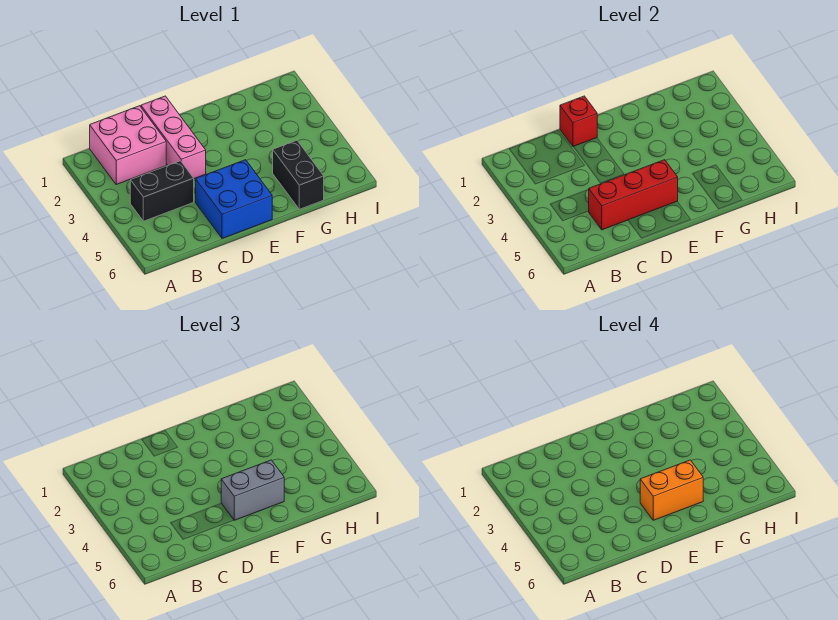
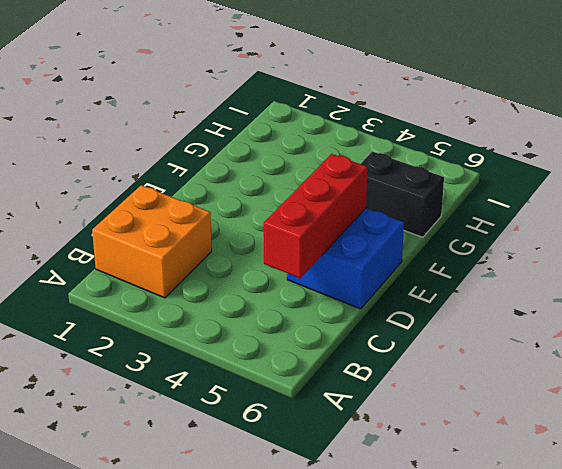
orange brick B1:C2 level 1 -> pink brick B1:C2 level 1
none -> black brick B4:C4 level 1
none -> pink brick D1:D3 level 1

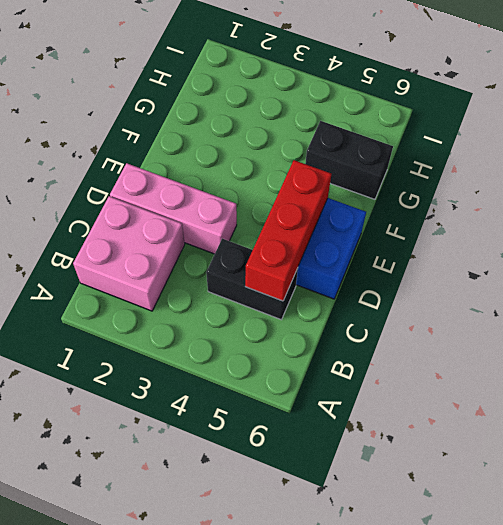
black brick C4:C5 level 1 -> black brick B4:C4 level 1
none -> red brick D1 level 2
none -> grey brick E5:F5 level 3

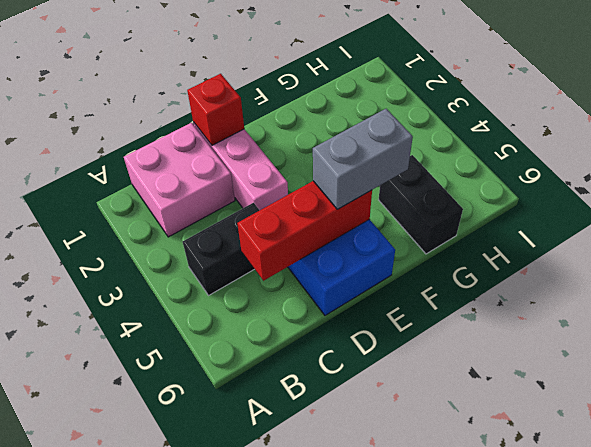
none -> orange brick E5:F5 level 4

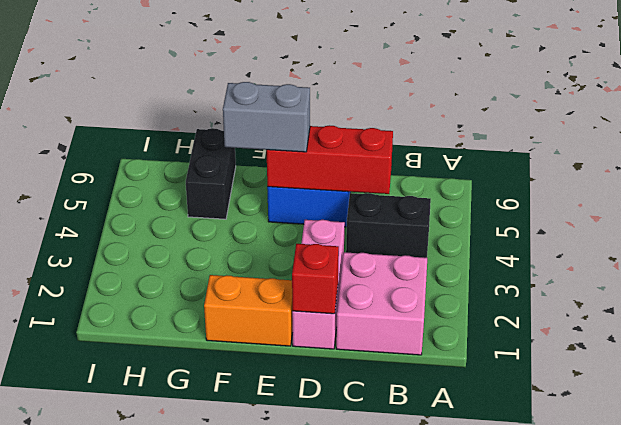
orange brick E1:F1 level 1 -> orange brick E5:F5 level 4

